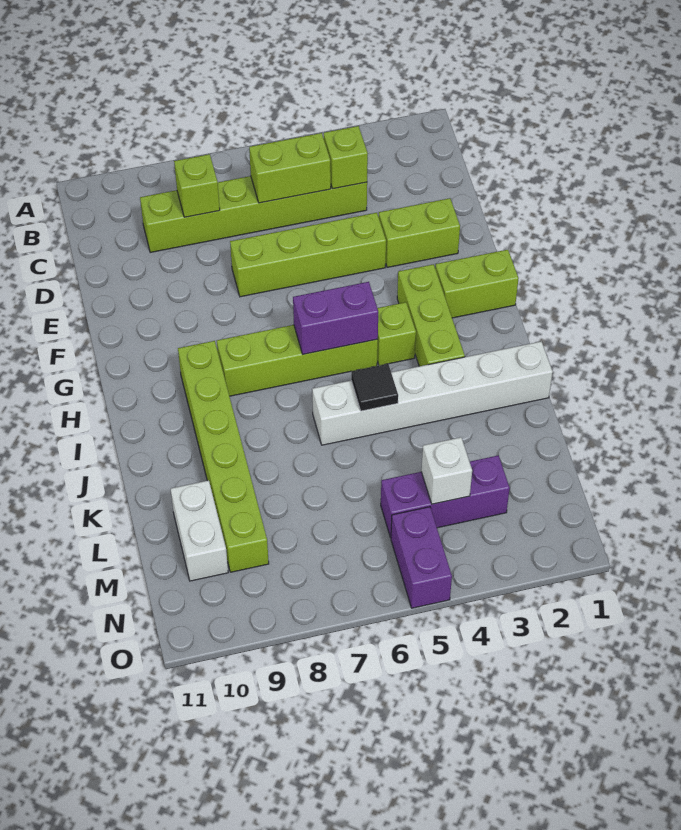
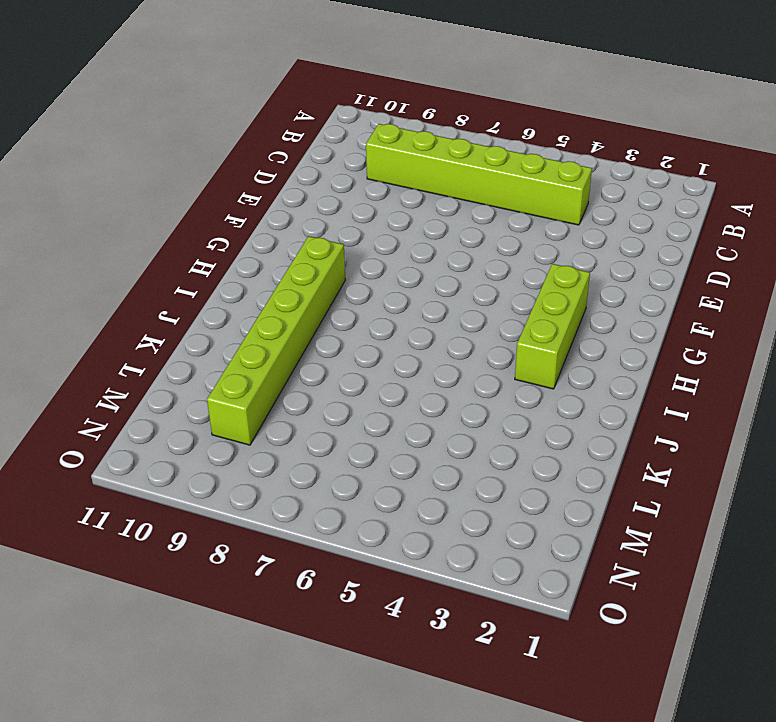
none -> lime brick E2:E3 level 1
none -> lime brick E4:E7 level 1
none -> lime brick G1:G2 level 1

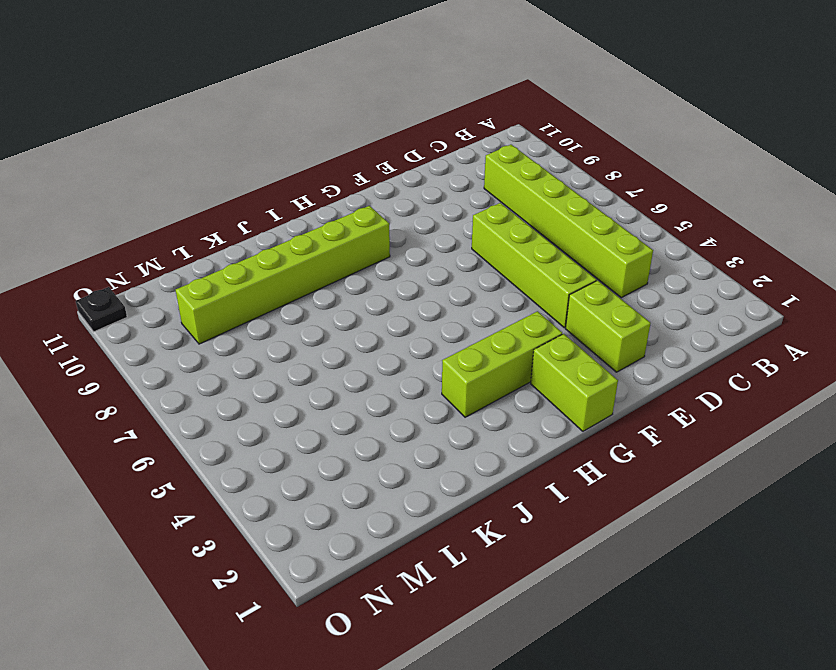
black plate O11 level 1 -> none
none -> lime brick H4 level 1
none -> lime brick H5:H8 level 1
none -> white brick J1:J6 level 1

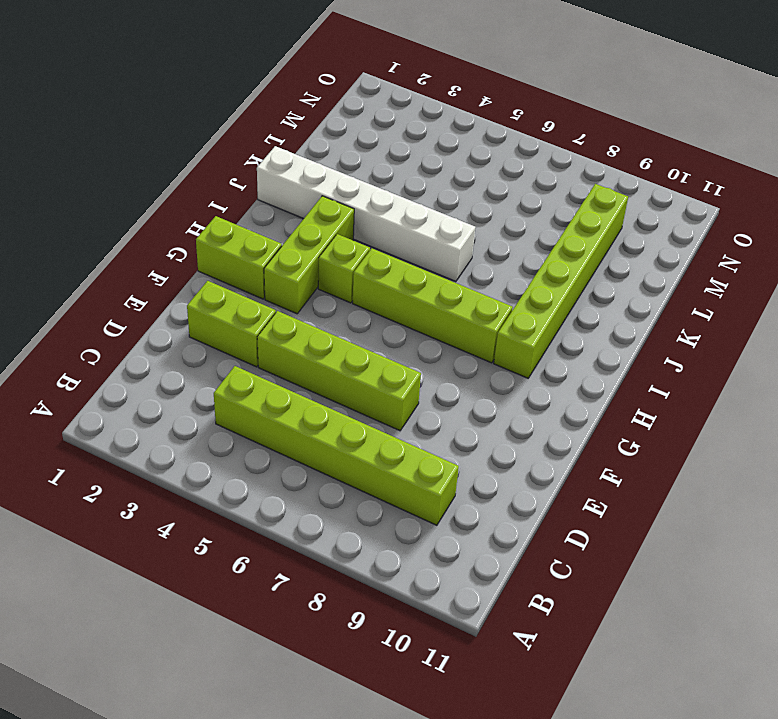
none -> white brick L10:M10 level 1
none -> purple brick M3:M5 level 1
none -> purple brick N5:O5 level 1

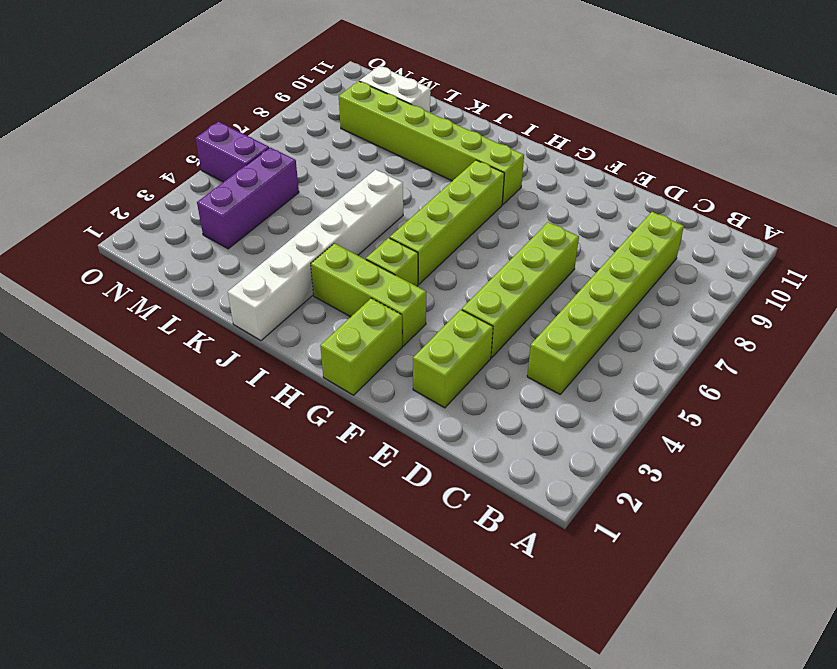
none -> lime brick C4 level 2
none -> lime brick C5:C6 level 2
none -> lime brick C8 level 2

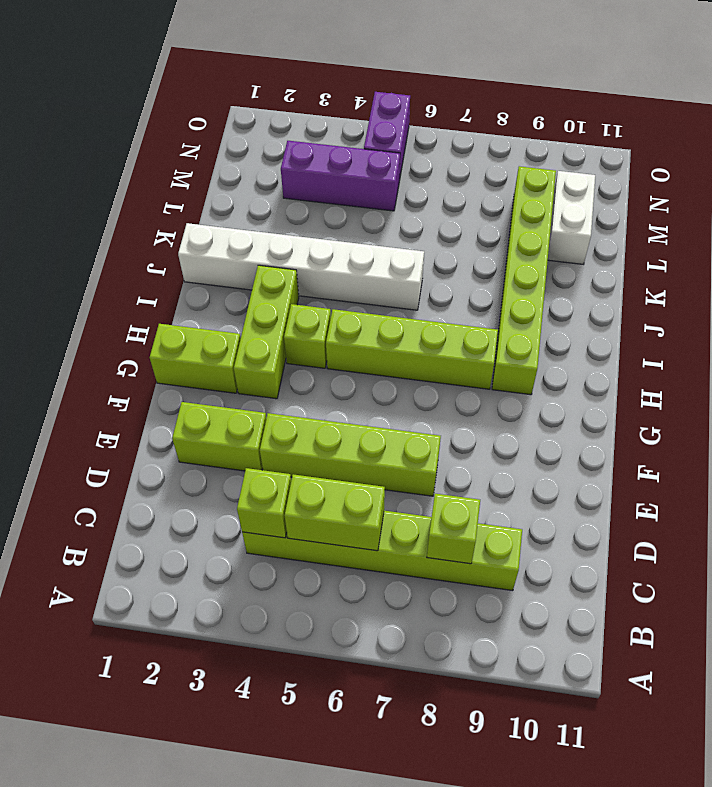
none -> purple brick H5:H6 level 2
none -> black tile J5 level 2
none -> white brick M4 level 2

